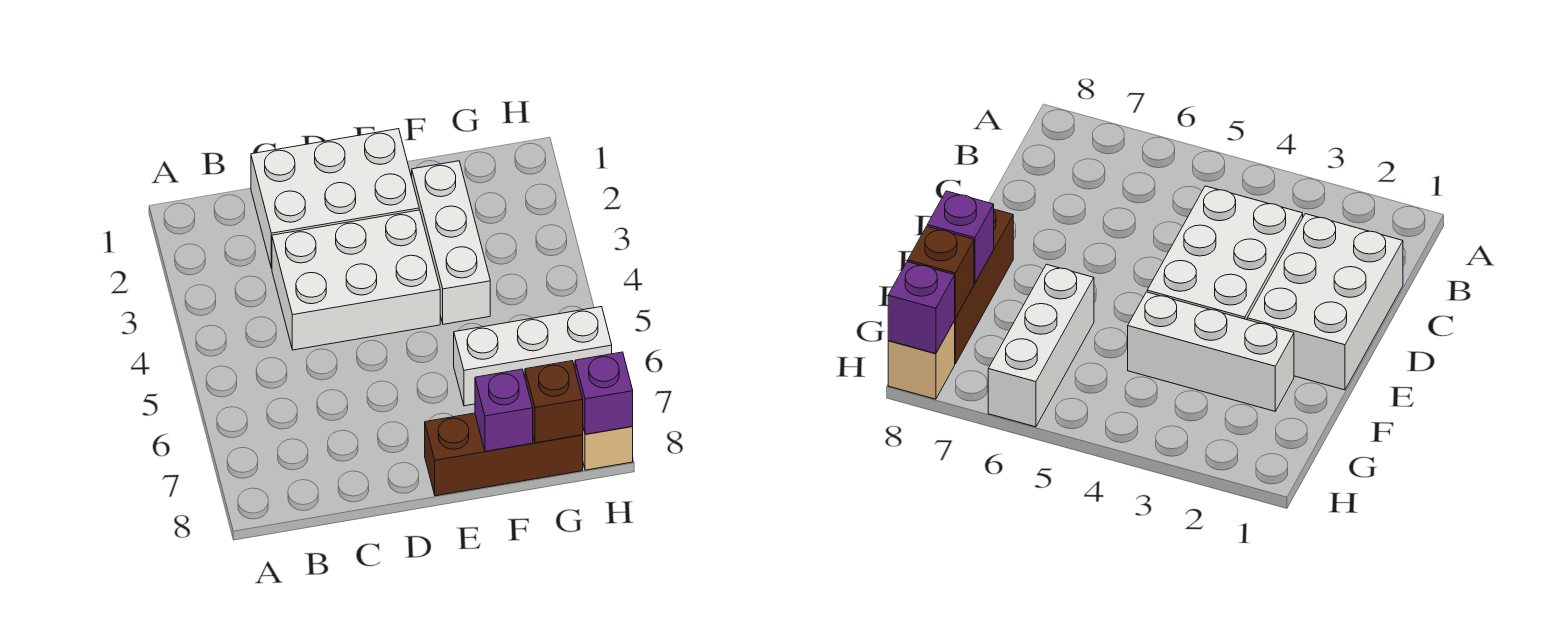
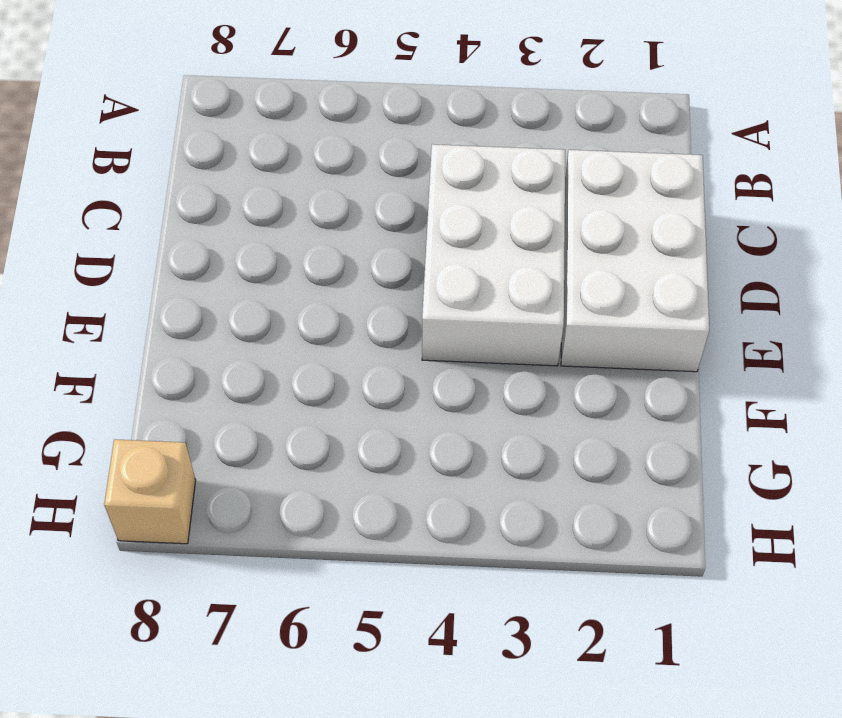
none -> brown brick E8:G8 level 1
none -> white brick F2:F4 level 1

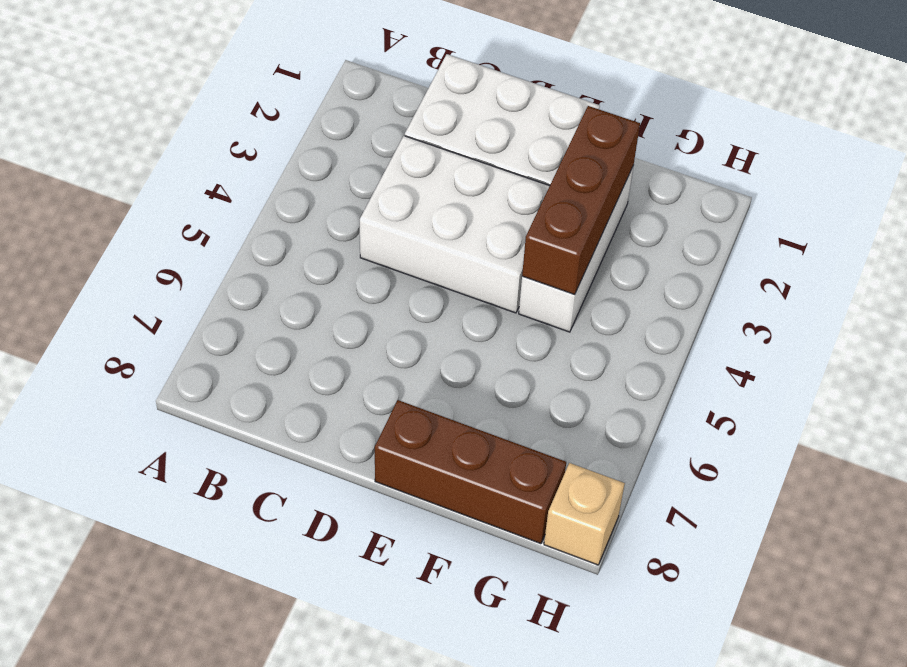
brown brick F2:F4 level 2 -> none
none -> white brick F6:H6 level 1
none -> purple brick F8 level 2

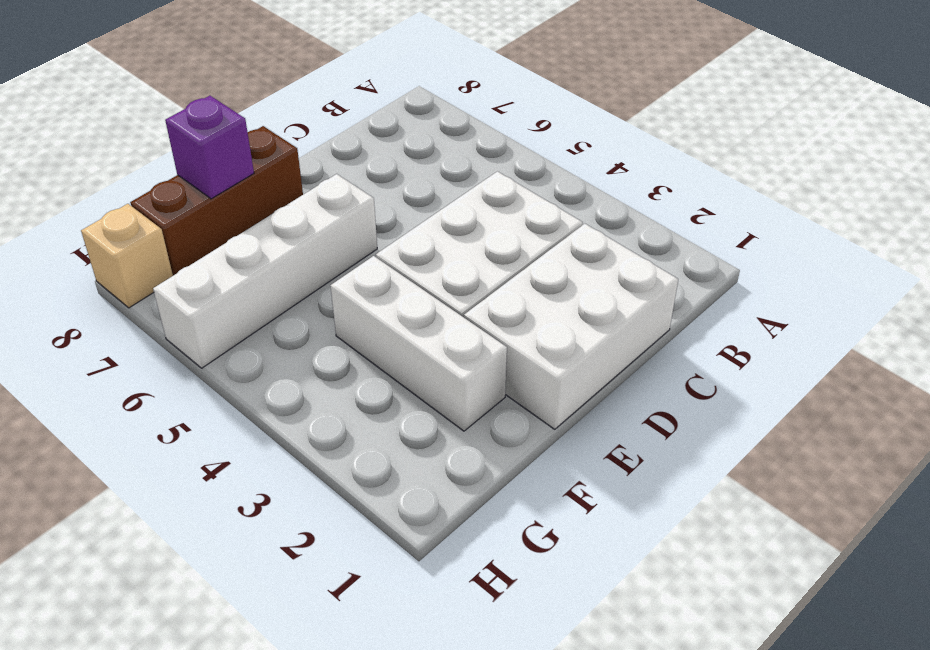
white brick E6:H6 level 1 -> white brick F6:H6 level 1
none -> brown brick G8 level 2
none -> purple brick H8 level 2

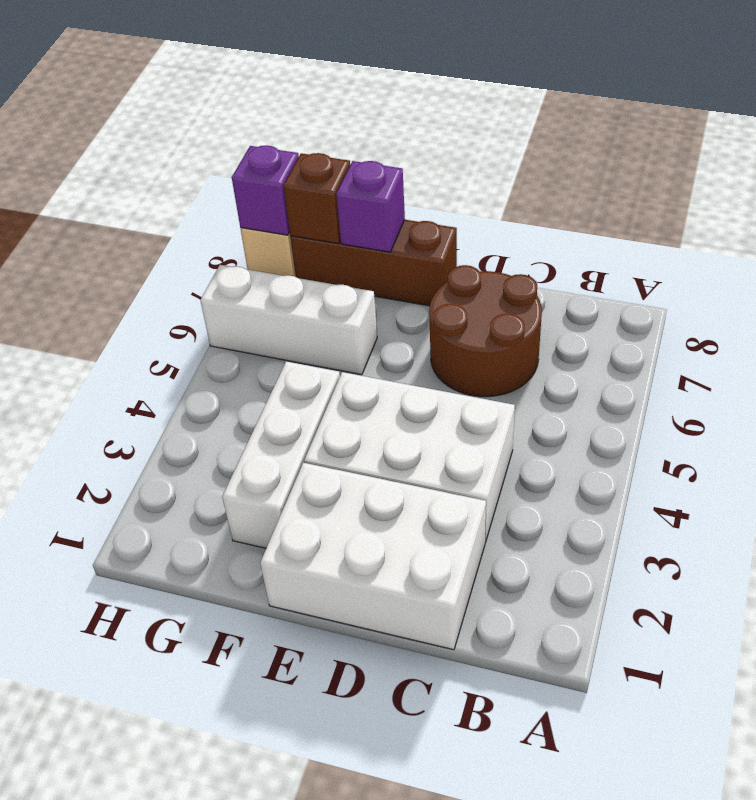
brown round brick C6:D7 level 1 -> none

